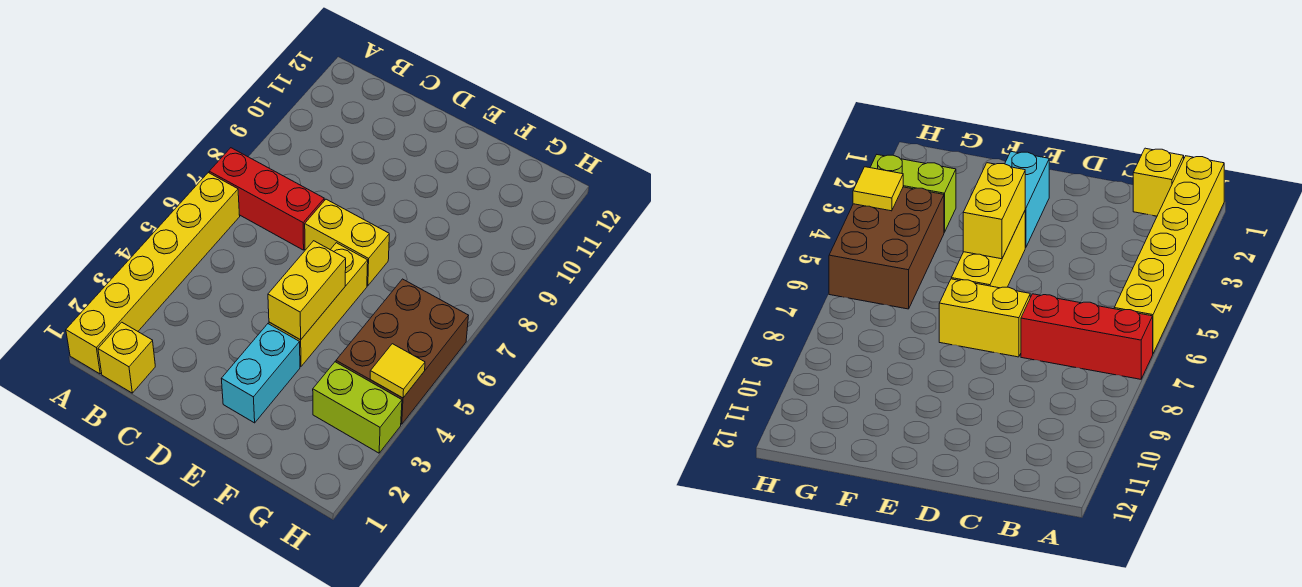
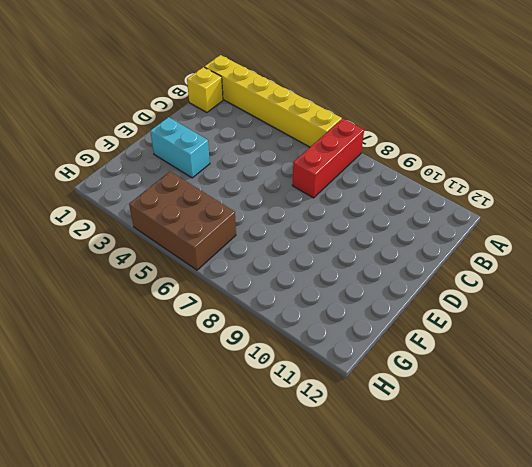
none -> yellow brick D7:E7 level 1
none -> yellow brick E4:E6 level 1

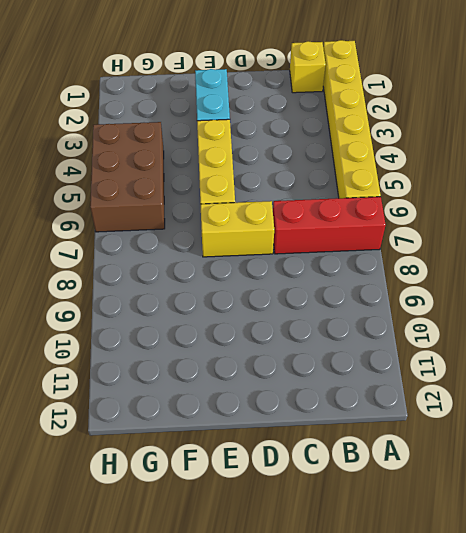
none -> lime brick G3:H3 level 1
none -> yellow brick E4:E5 level 2

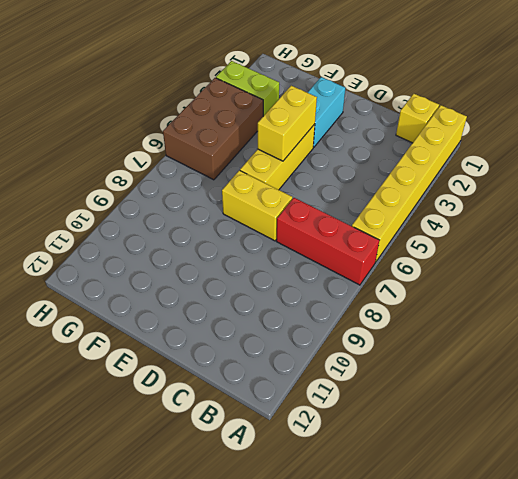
none -> yellow tile H4 level 2

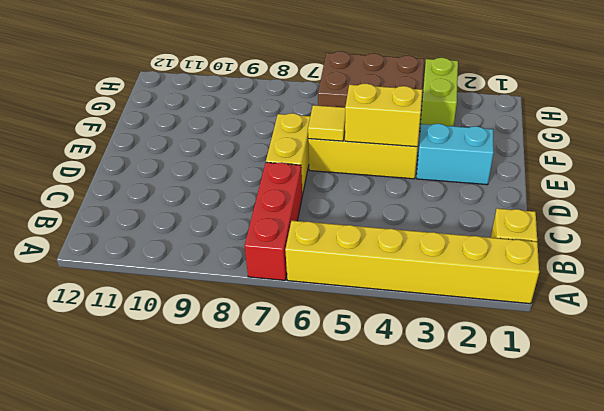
yellow tile E6 level 2 -> yellow tile H4 level 2

